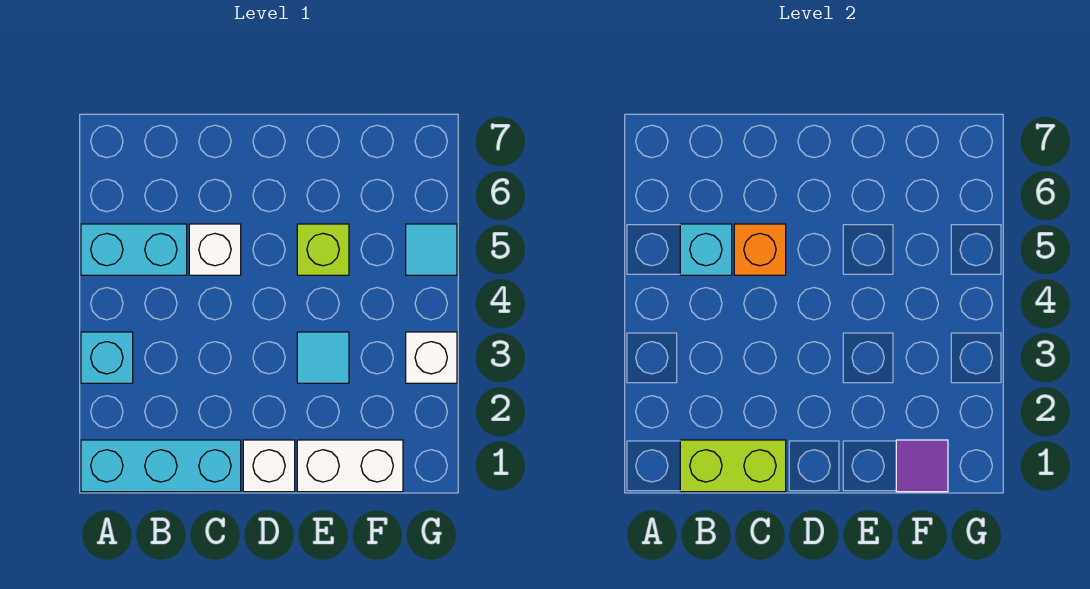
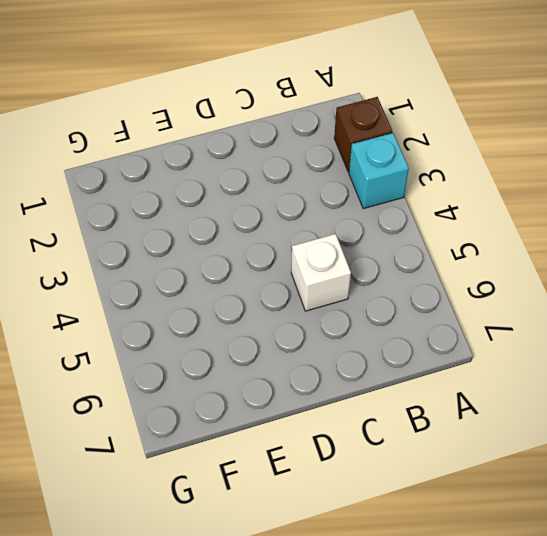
brown brick A2 level 1 -> none
none -> cyan brick A1:C1 level 1
none -> cyan brick A5:B5 level 1
none -> white brick D1 level 1

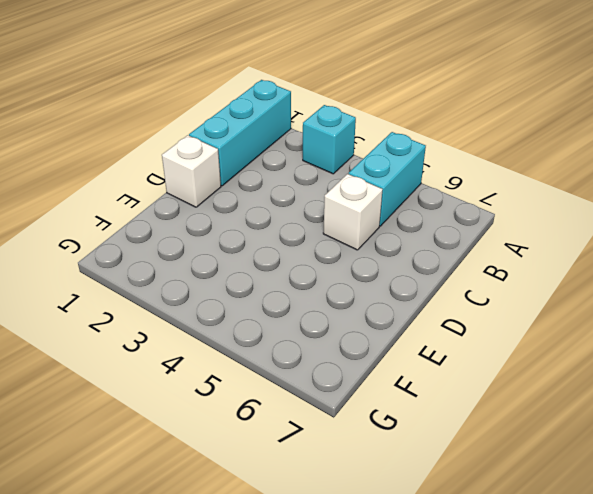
none -> white brick E1:F1 level 1
none -> cyan tile E3 level 1
none -> lime brick E5 level 1

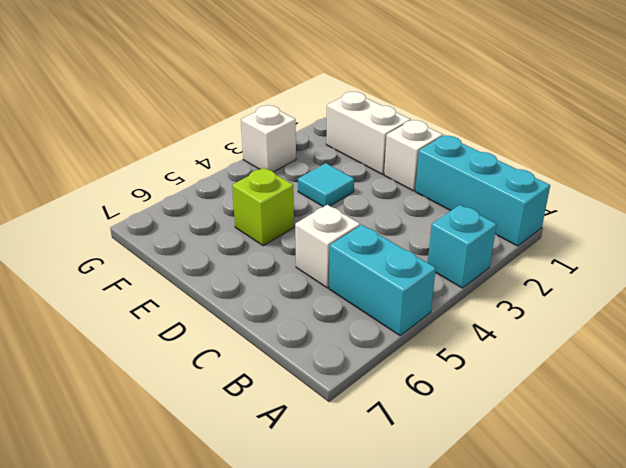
none -> cyan tile G5 level 1
none -> lime brick B1:C1 level 2
none -> cyan brick B5 level 2

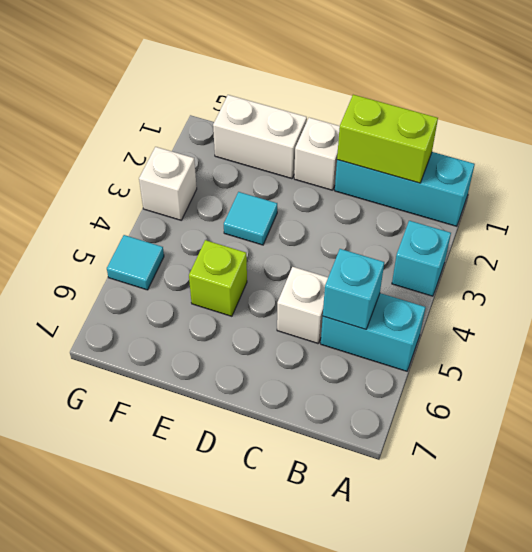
none -> orange brick C5 level 2
none -> purple tile F1 level 2

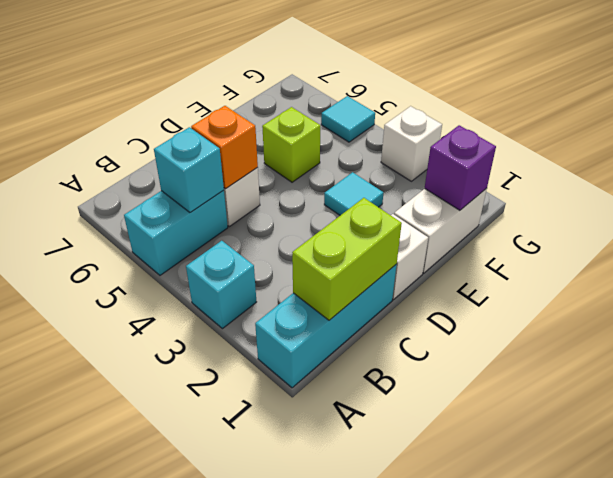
purple brick F1 level 2 -> purple tile F1 level 2

